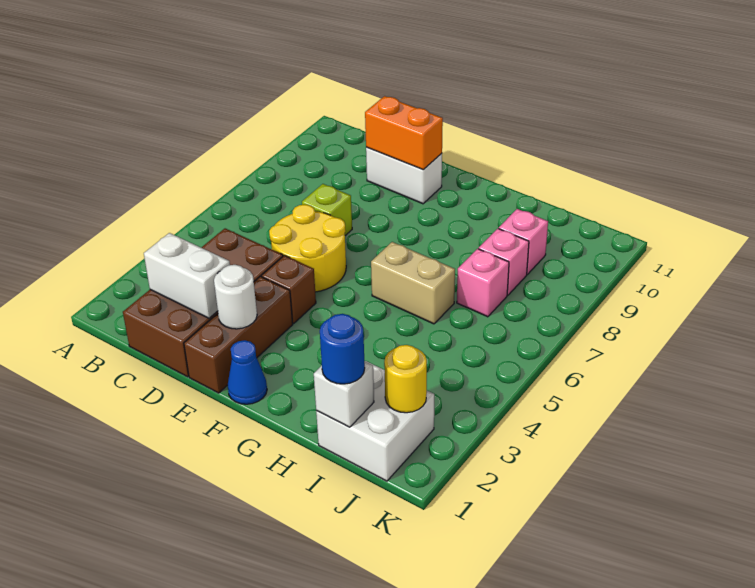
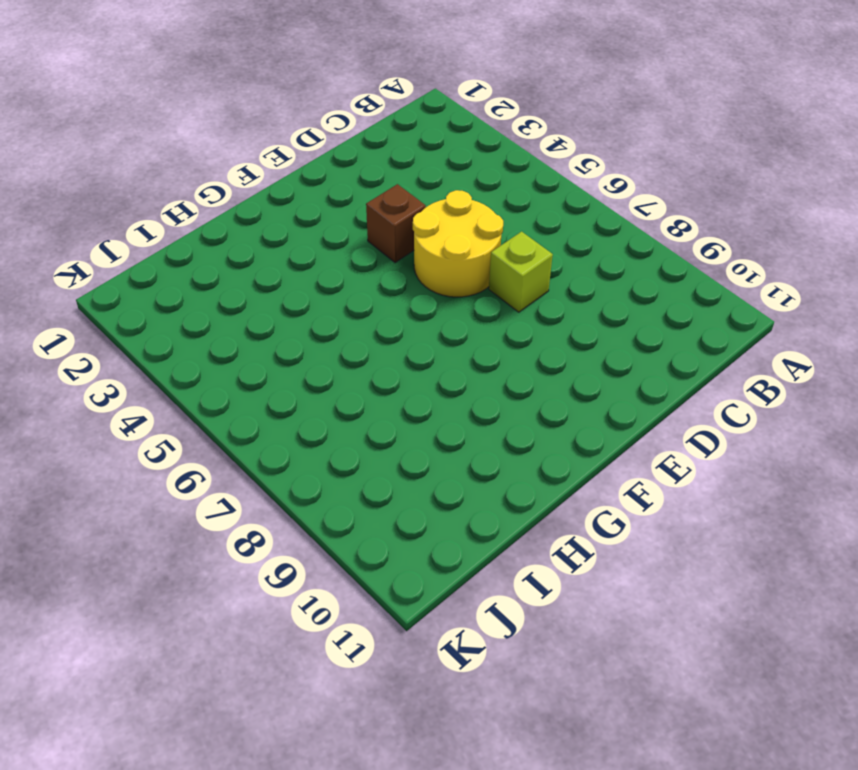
none -> brown brick C1:D4 level 1
none -> white brick D10:E10 level 1
none -> brown brick E1:E3 level 1

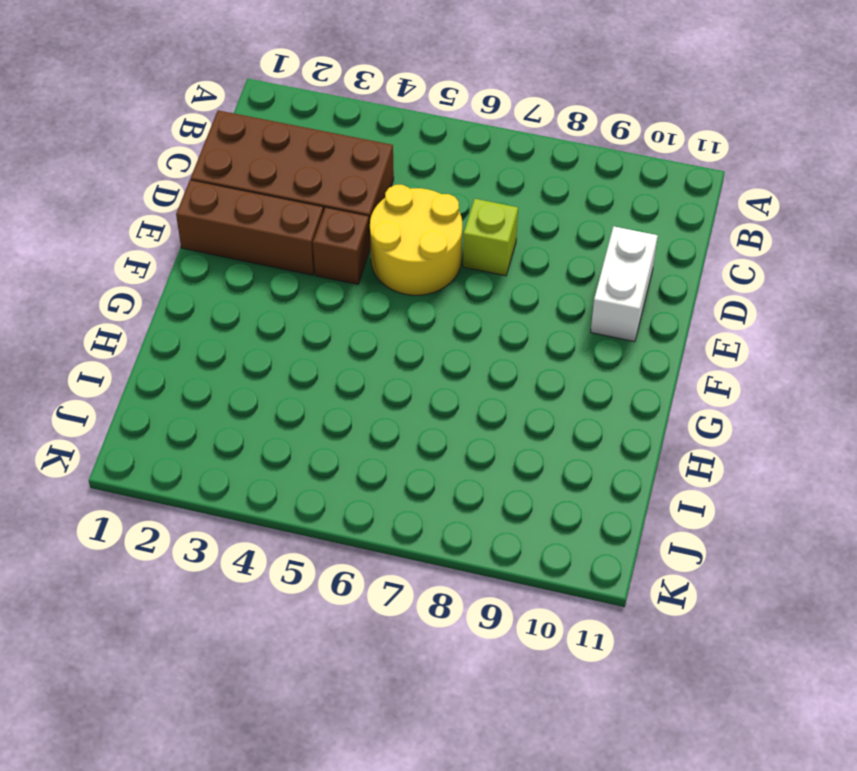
none -> blue cone F1 level 1
none -> tan brick G6:H6 level 1
none -> white brick I1:J2 level 1

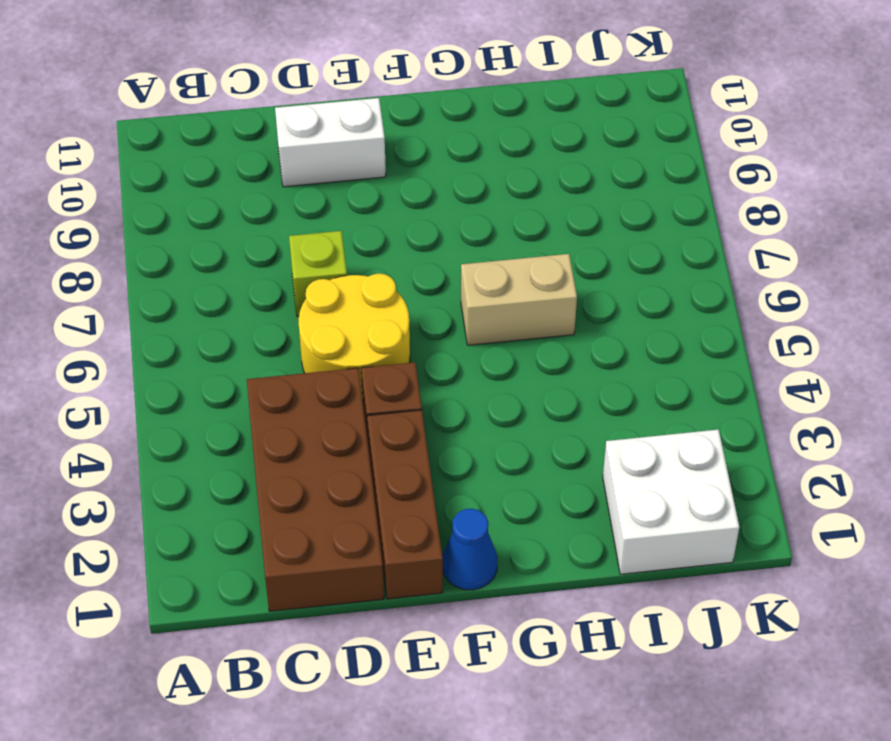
none -> pink brick I7 level 1
none -> pink brick I8 level 1
none -> pink brick I9 level 1

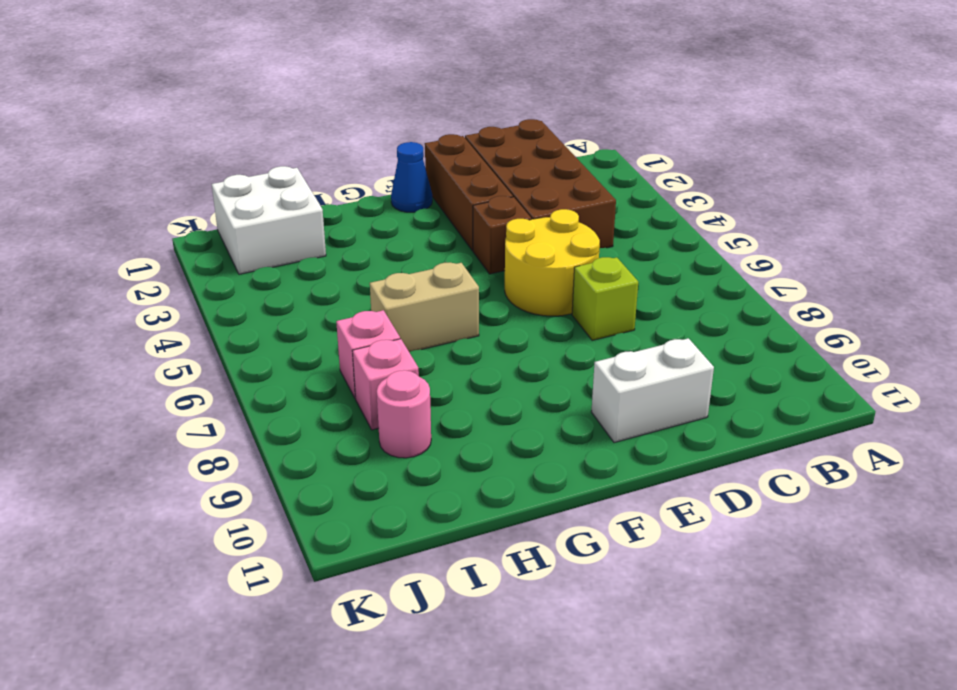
pink round brick I9 level 1 -> pink brick I9 level 1
none -> white brick C2:D2 level 2
none -> orange brick D10:E10 level 2
none -> white round brick E2 level 2

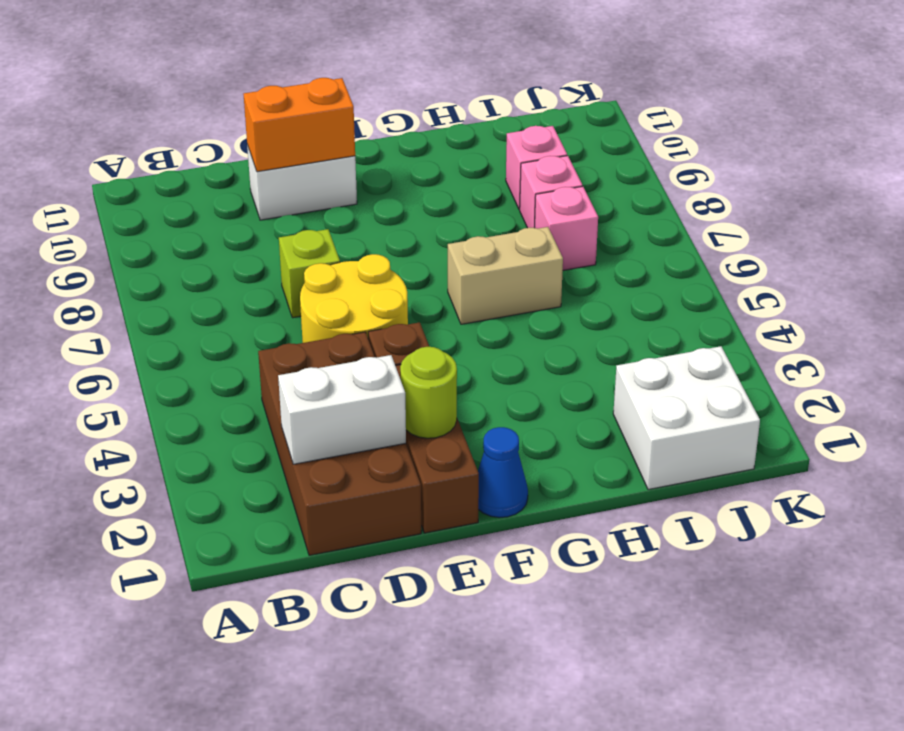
lime round brick E2 level 2 -> white round brick E2 level 2
none -> white brick I1 level 2
none -> yellow round brick J2 level 2
none -> blue round brick I1 level 3

